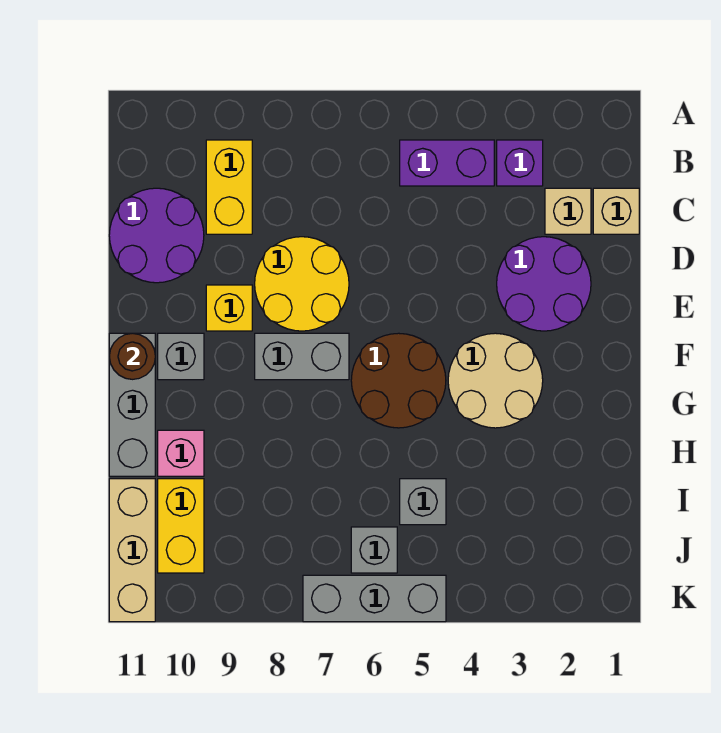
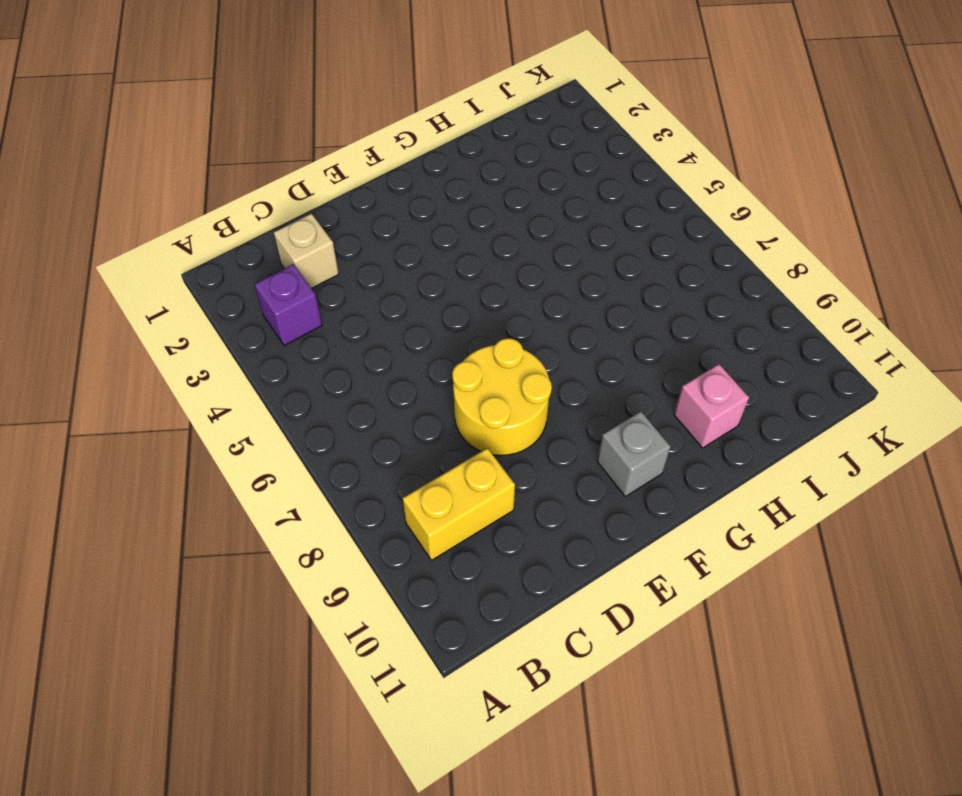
none -> purple brick B4:B5 level 1
none -> tan brick C1 level 1
none -> purple round brick C10:D11 level 1

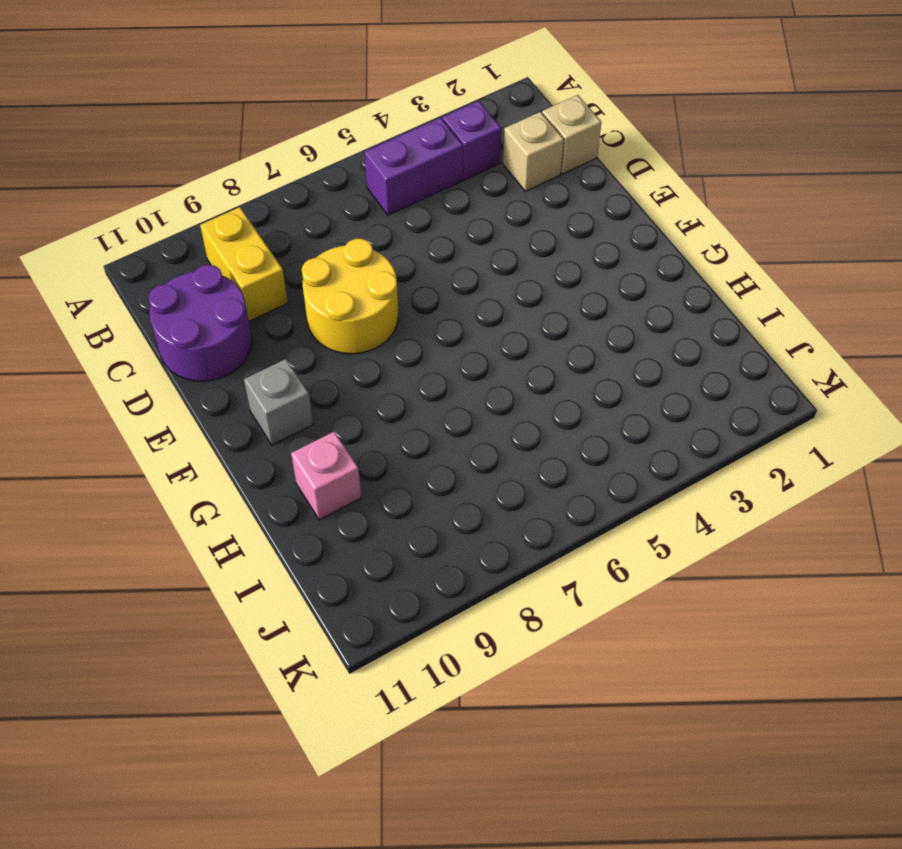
none -> purple round brick D2:E3 level 1
none -> yellow brick E9 level 1
none -> tan round brick F3:G4 level 1

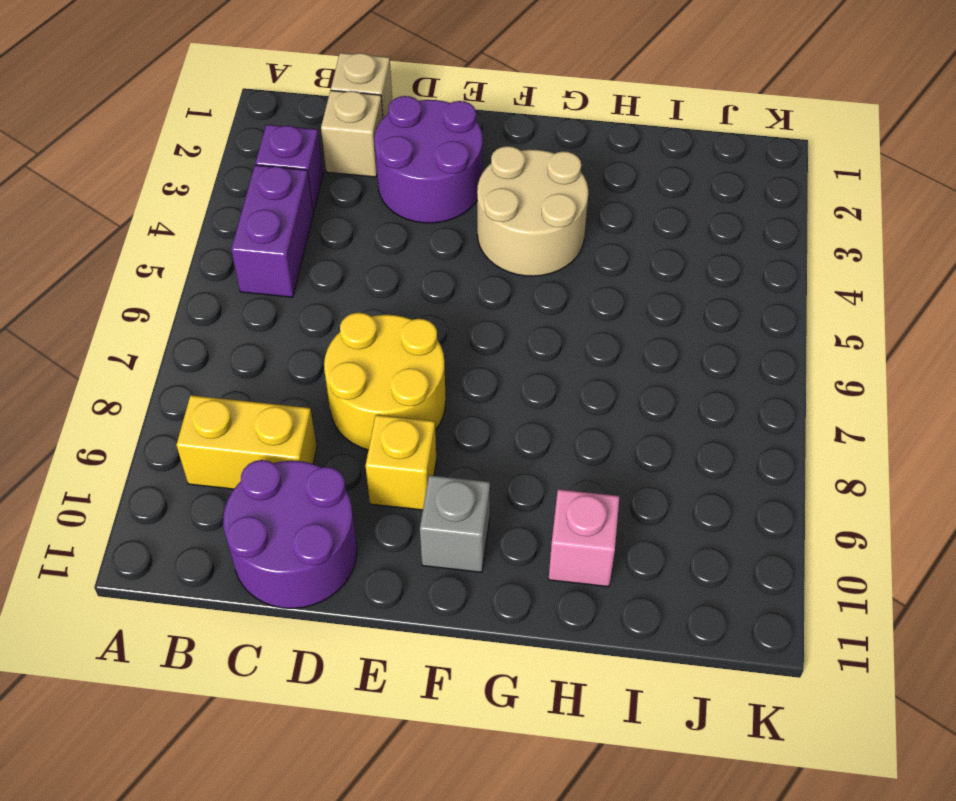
none -> brown round brick F5:G6 level 1
none -> grey brick F7:F8 level 1
none -> grey brick F11:H11 level 1

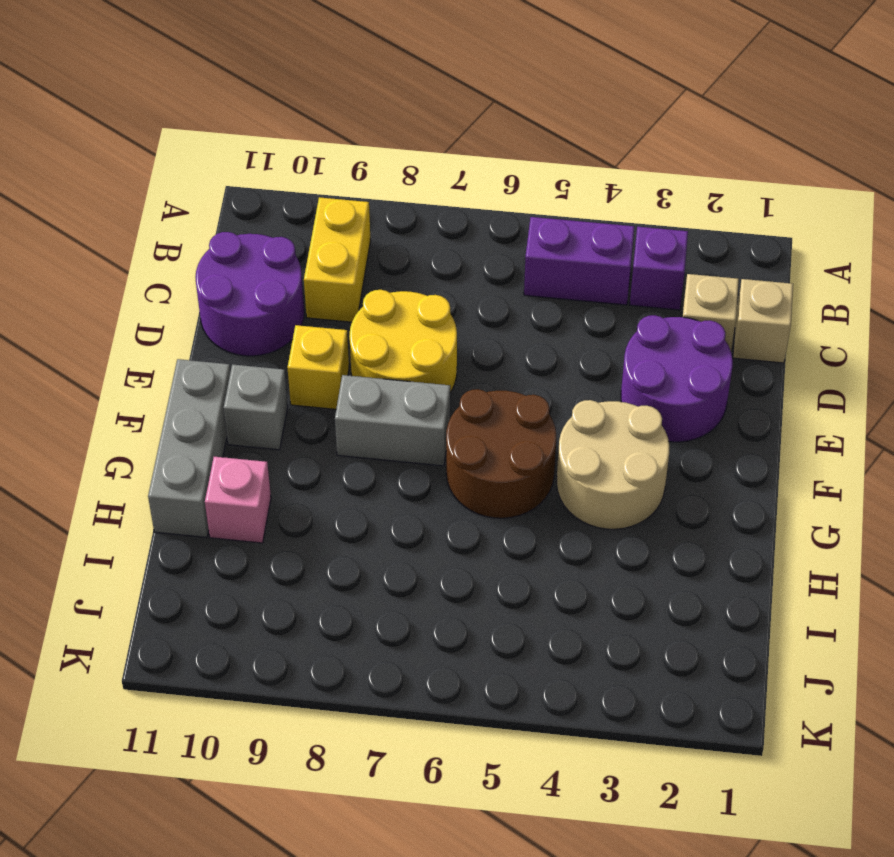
none -> grey brick I5 level 1
none -> yellow brick I10:J10 level 1
none -> tan brick I11:K11 level 1

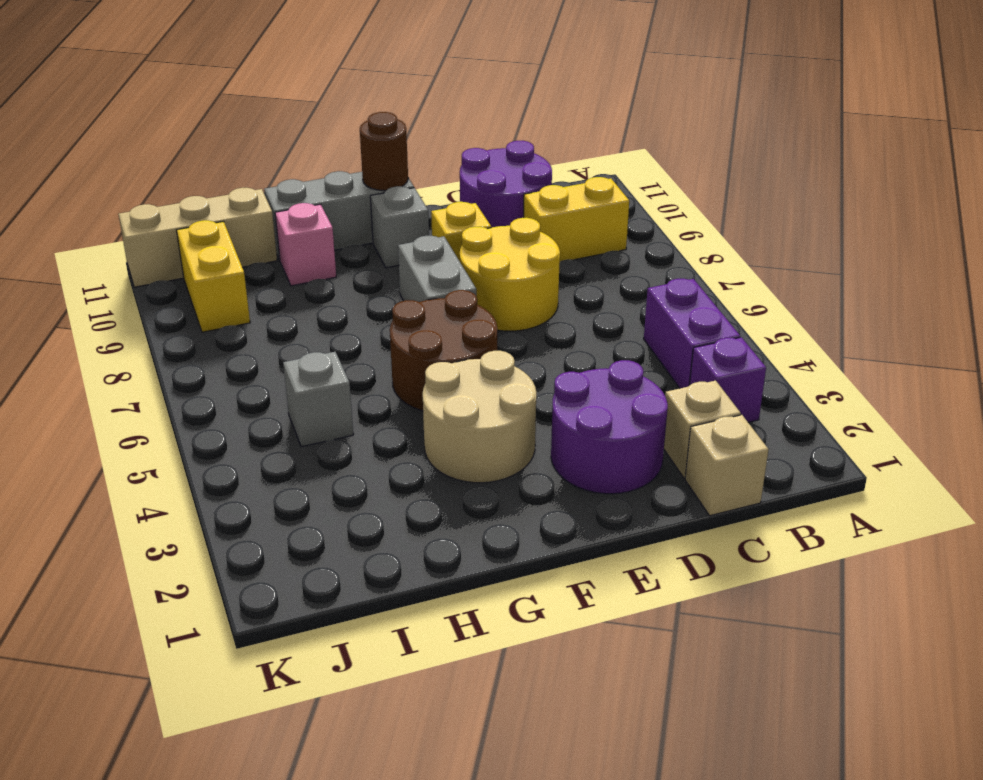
yellow brick J9:J10 level 1 -> yellow brick I10:J10 level 1
none -> grey brick J6 level 1
none -> grey brick K5:K7 level 1

